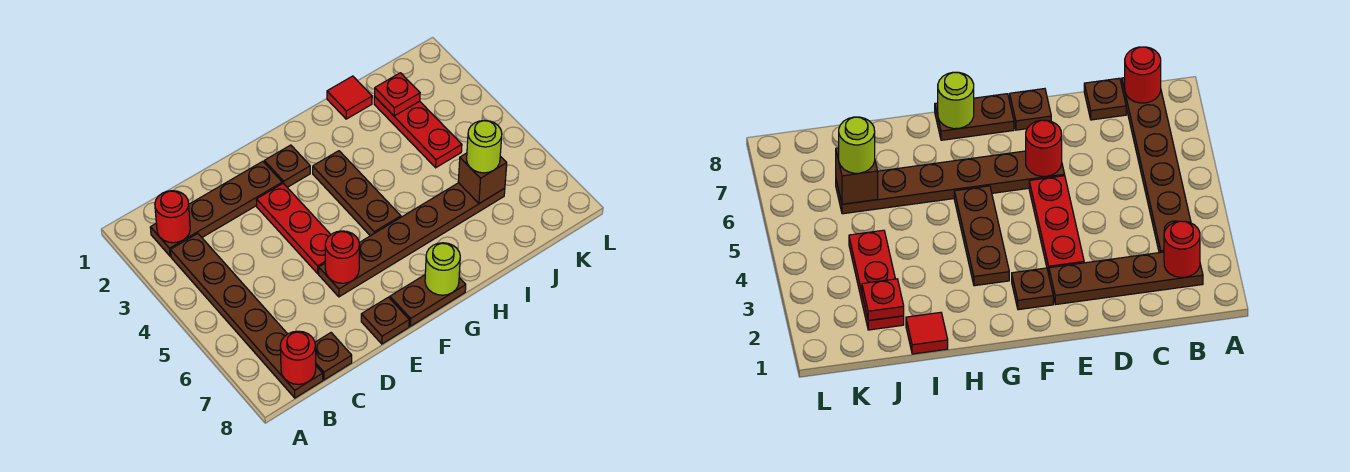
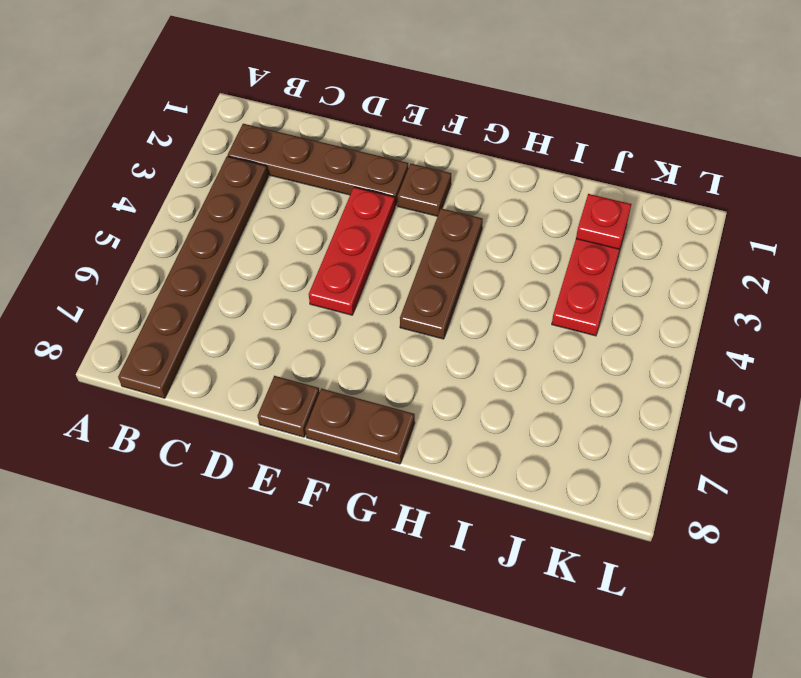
none -> brown plate C8 level 1
none -> brown plate E6:J6 level 1
none -> red tile I1 level 1

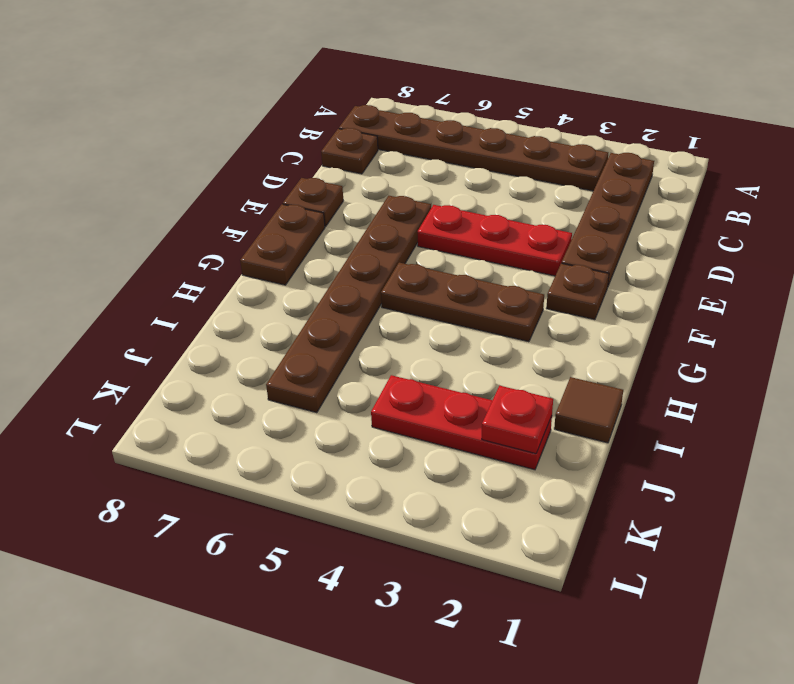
brown tile I1 level 1 -> red tile I1 level 1
none -> red round brick B2 level 2
none -> red round brick B8 level 2
none -> red round brick E6 level 2

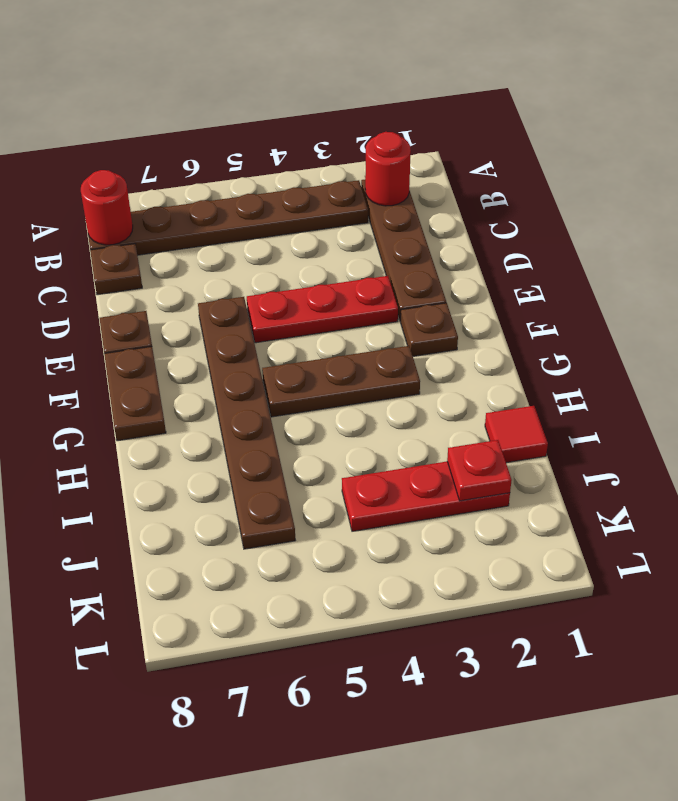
none -> red round brick E6 level 2
none -> lime round brick G8 level 2
none -> brown brick J6 level 2

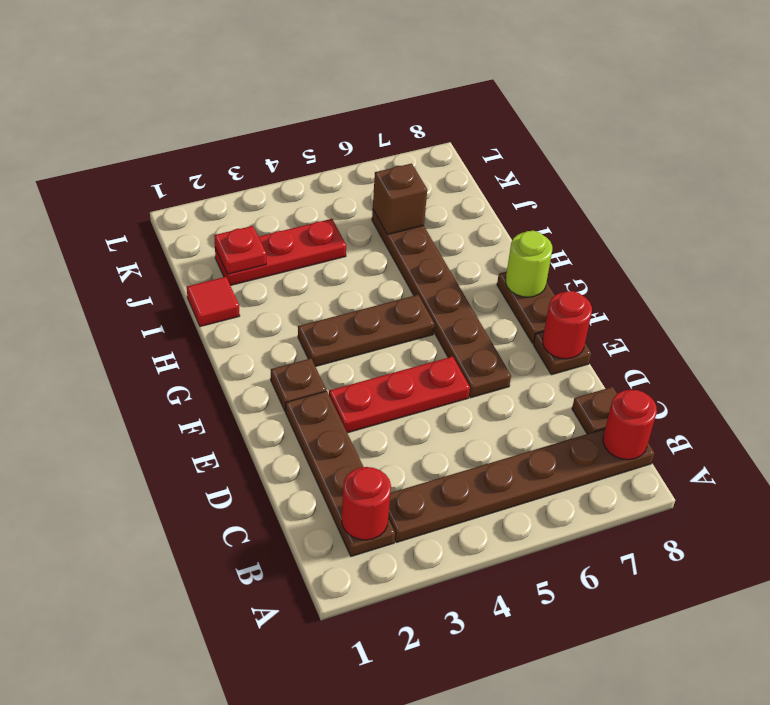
red round brick E8 level 2 -> red round brick E6 level 2
none -> lime round brick J6 level 3

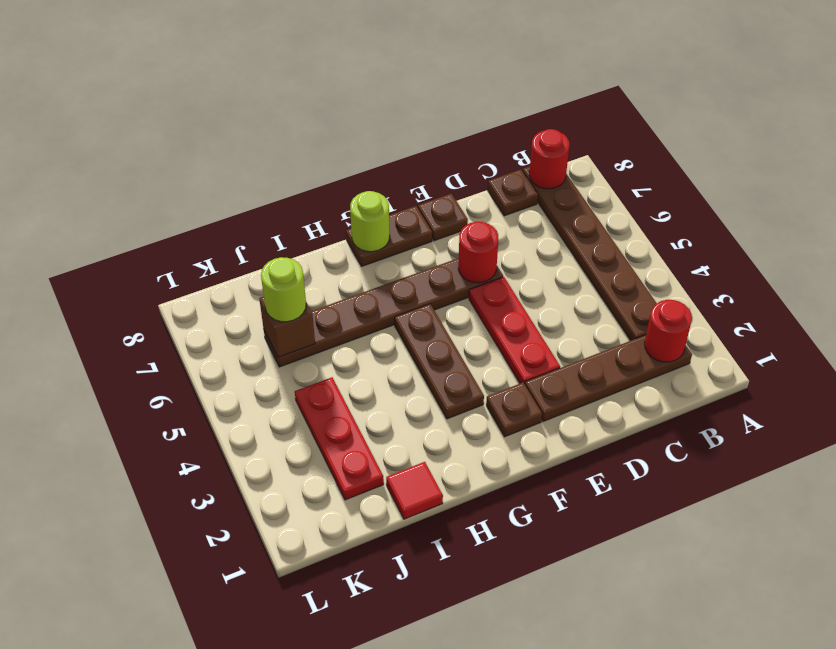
none -> red plate J2 level 2

